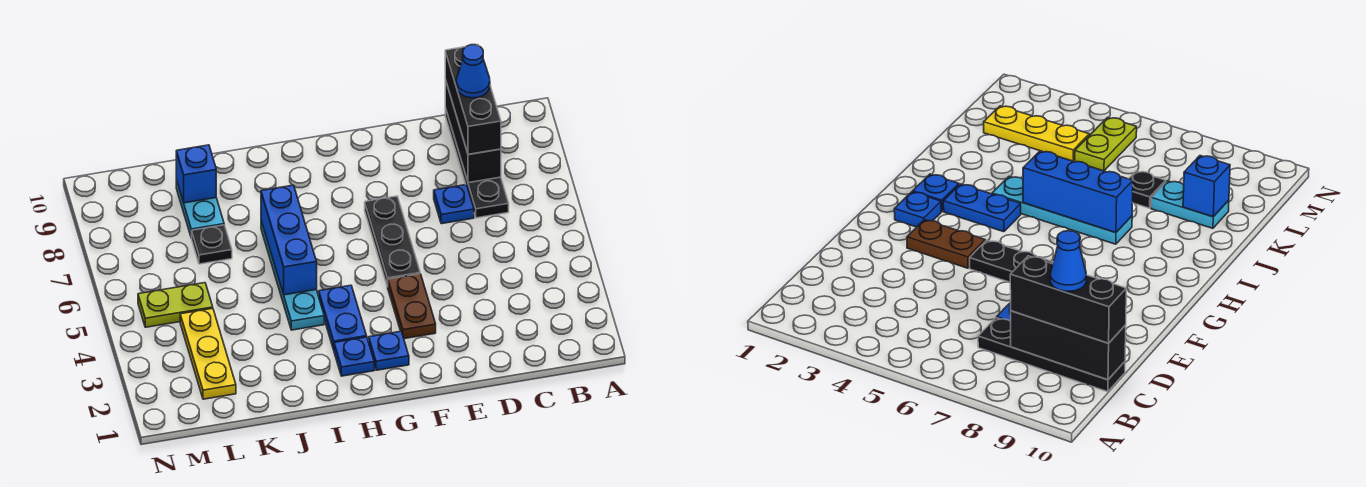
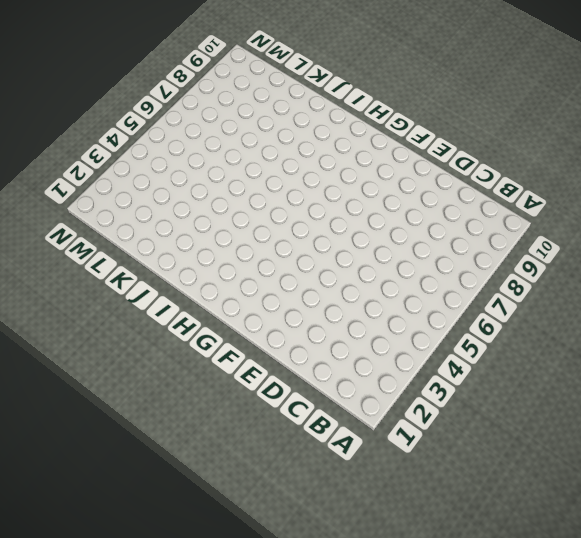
none -> black plate C7:C10 level 1
none -> blue plate D7 level 1
none -> brown plate F3:F4 level 1

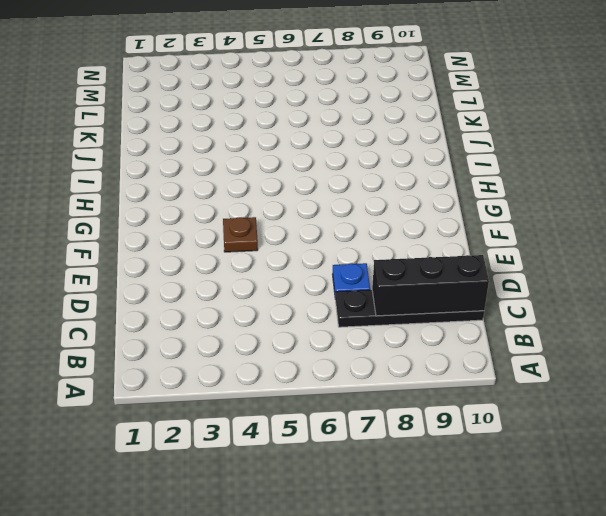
brown plate F4 level 1 -> brown plate F3:F4 level 1
none -> black plate F5:F7 level 1
none -> blue plate G2 level 1
none -> blue plate H2 level 1

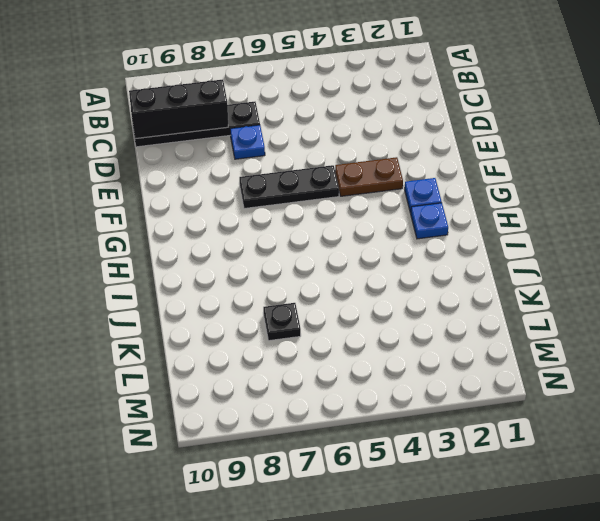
none -> blue plate H3:H4 level 1
none -> cyan plate I4:I7 level 1
none -> cyan plate K8:K9 level 1

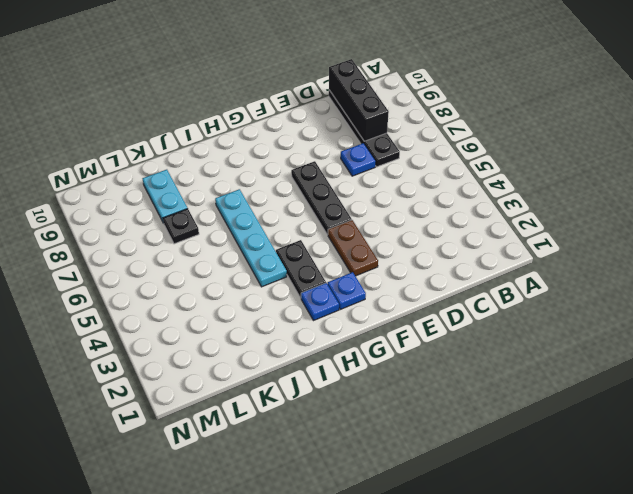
black plate H3:H4 level 1 -> blue plate H3:H4 level 1
none -> yellow plate L2:L4 level 1
none -> lime plate L5:M5 level 1
none -> blue brick I5:I7 level 2

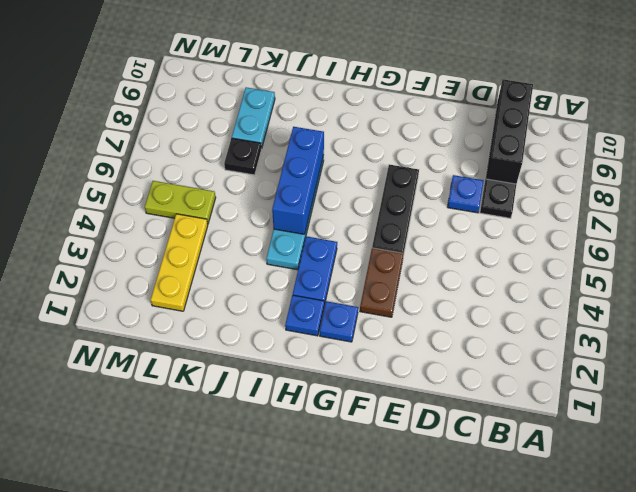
none -> blue brick K9 level 2
none -> black brick C8:C10 level 3
none -> blue cone C9 level 4

